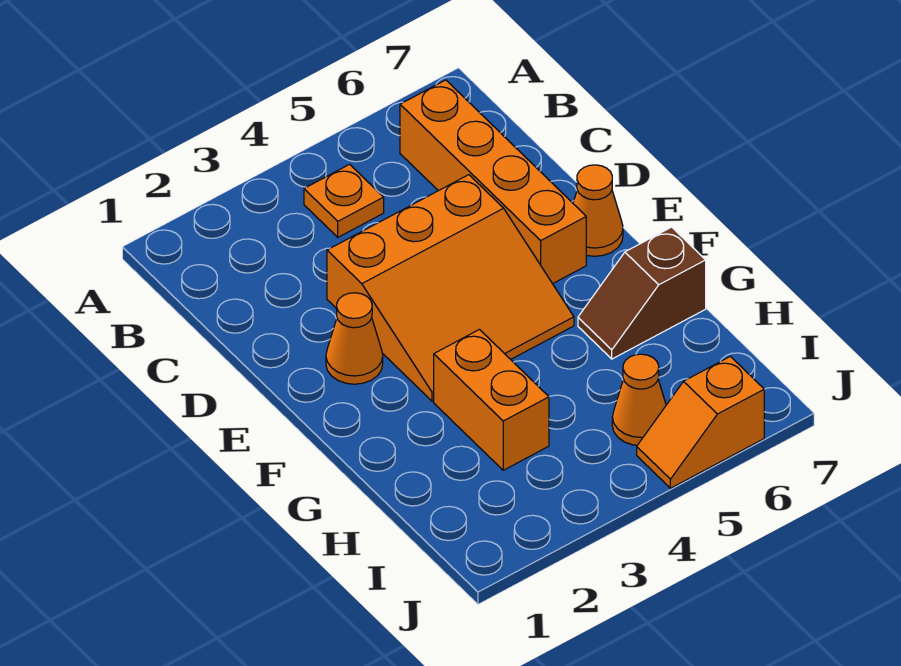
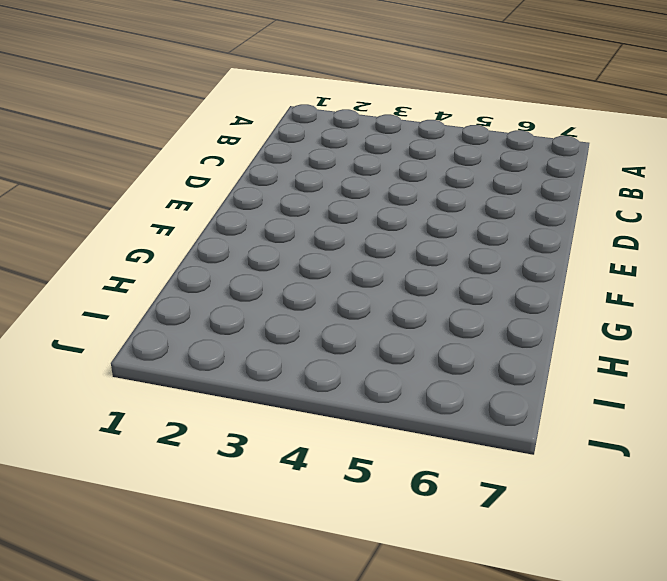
none -> orange plate B4 level 1
none -> orange brick B6:E6 level 1

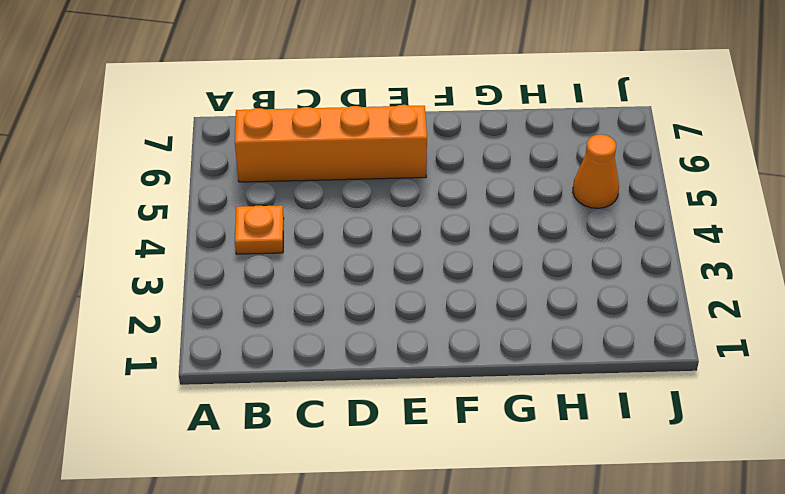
none -> orange slope D3:F5 level 1 top D
none -> orange cone E2 level 1

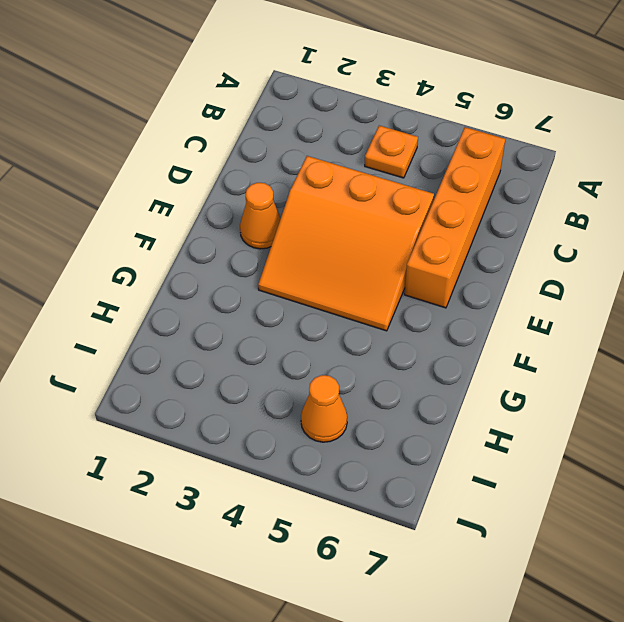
none -> orange cone E7 level 1
none -> orange brick G3:H3 level 1

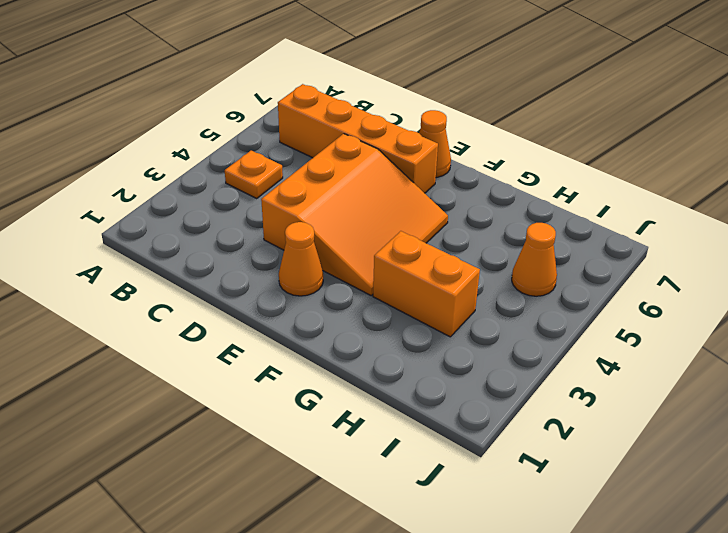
none -> brown slope G6:G7 level 1 top 7
none -> orange slope J5:J6 level 1 top 6

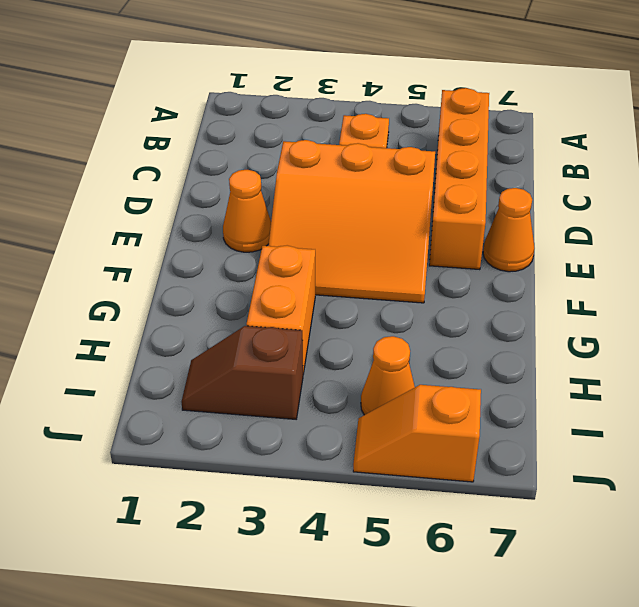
brown slope I2:I3 level 1 top 3 -> brown slope G6:G7 level 1 top 7

